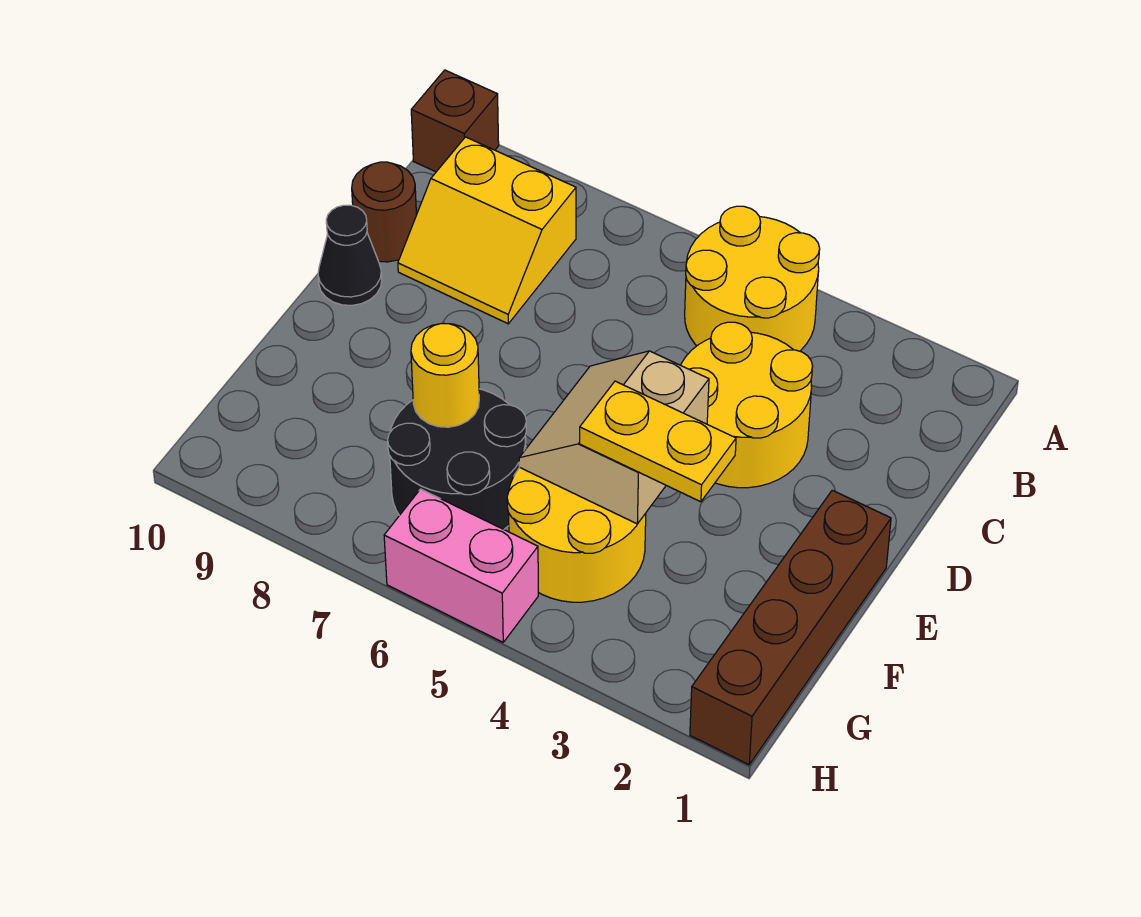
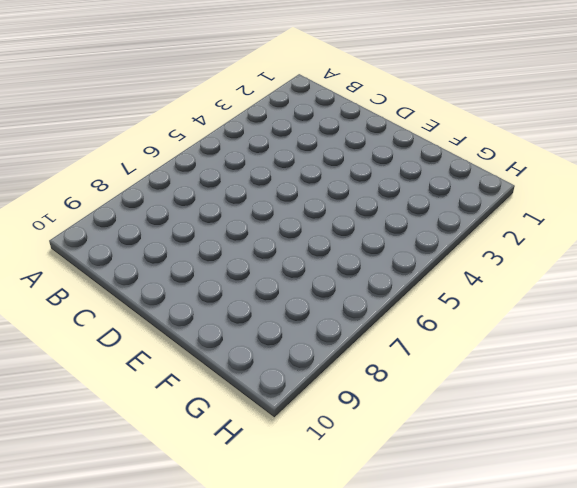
none -> yellow round brick A4:B5 level 1
none -> brown brick A10 level 1
none -> yellow slope B8:C9 level 1 top B

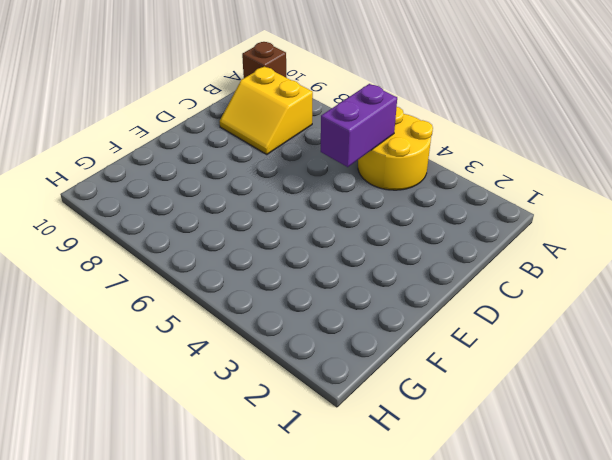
purple brick B5:C5 level 2 -> none
none -> yellow round brick C3:D4 level 1
none -> brown round brick C10 level 1
none -> black cone D10 level 1

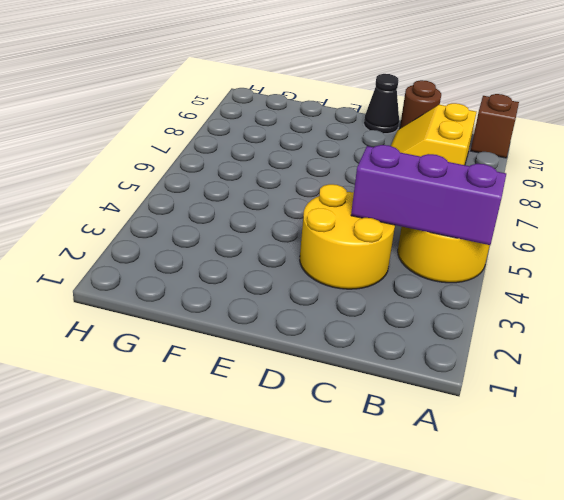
purple brick A4:C4 level 2 -> none
none -> brown brick E1:H1 level 1
none -> yellow round brick F4:G5 level 1
none -> black round brick F6:G7 level 1

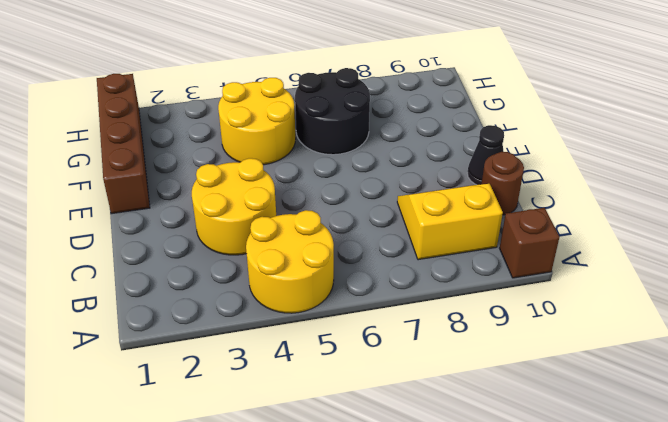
none -> pink brick H5:H6 level 1
none -> tan slope E4:F5 level 2 top 4
none -> yellow round brick F7 level 2

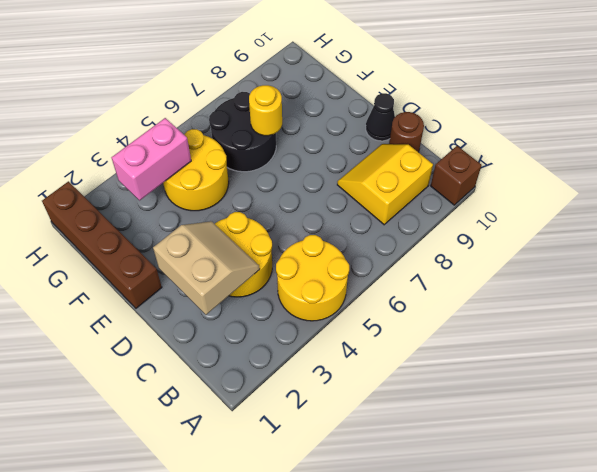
tan slope C2:D3 level 2 top 2 -> tan slope E4:F5 level 2 top 4
pink brick G3:G4 level 2 -> pink brick H5:H6 level 1
none -> yellow plate F3:F4 level 3

